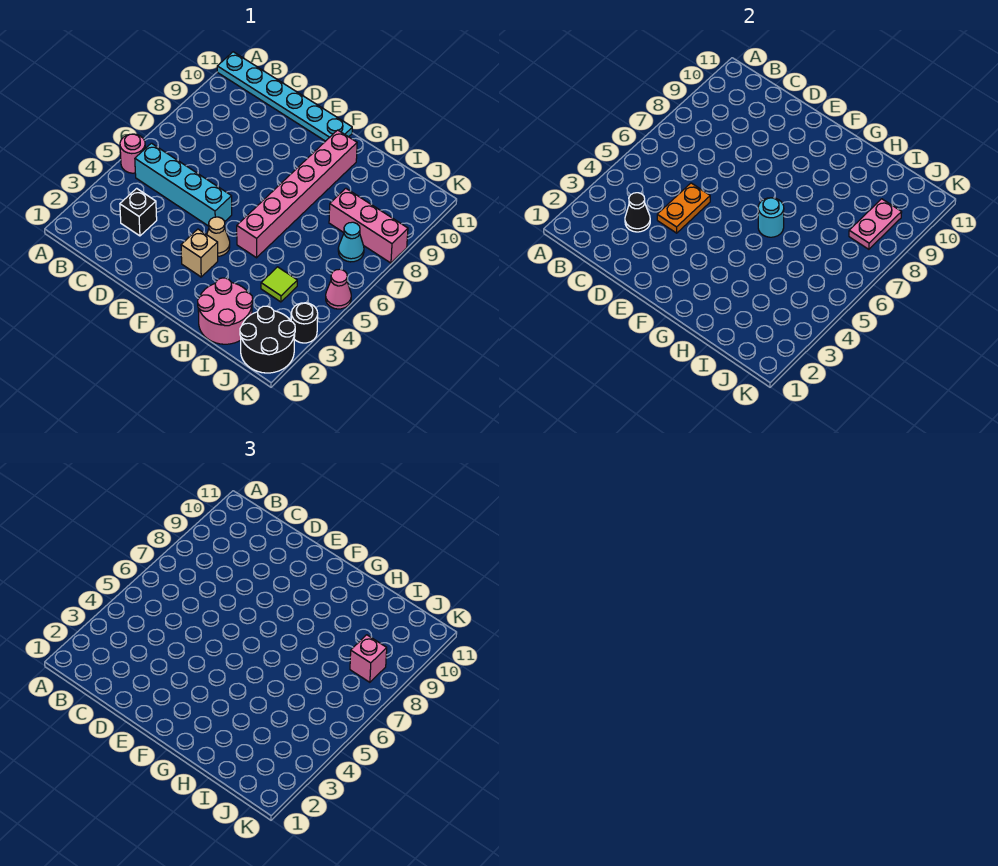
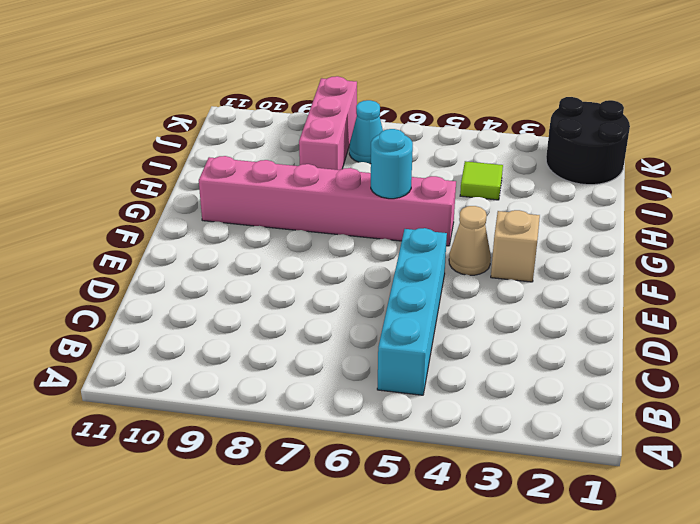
none -> pink round brick A5 level 1
none -> cyan plate A11:F11 level 1
none -> black brick C3 level 1

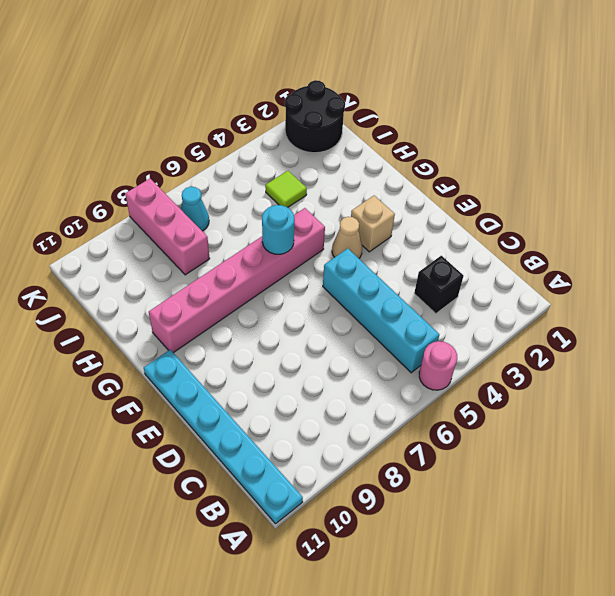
none -> pink round brick H1:I2 level 1
none -> black round brick K3 level 1
none -> pink cone K5 level 1

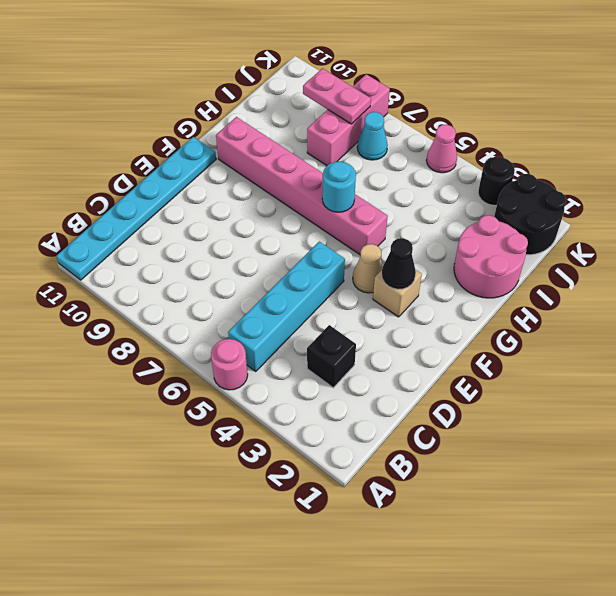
black cone F3 level 2 -> black cone C3 level 2
none -> lime tile I4 level 1
none -> orange plate D4:D5 level 2
none -> pink brick J8 level 3

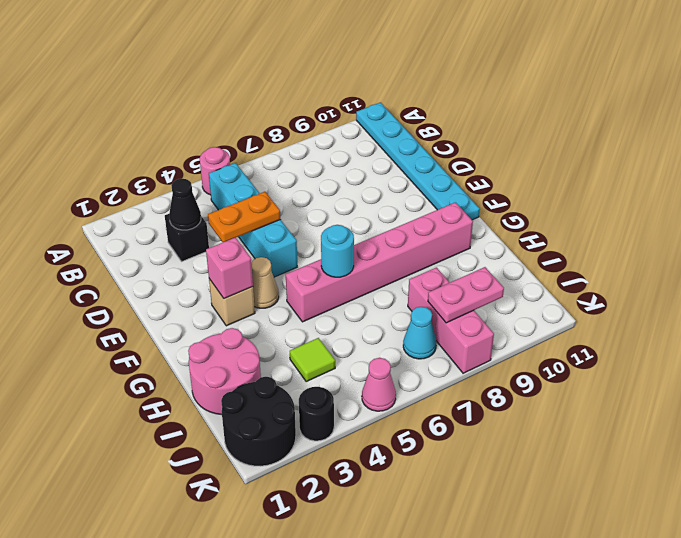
pink brick F3 level 2 -> pink brick J8 level 3

